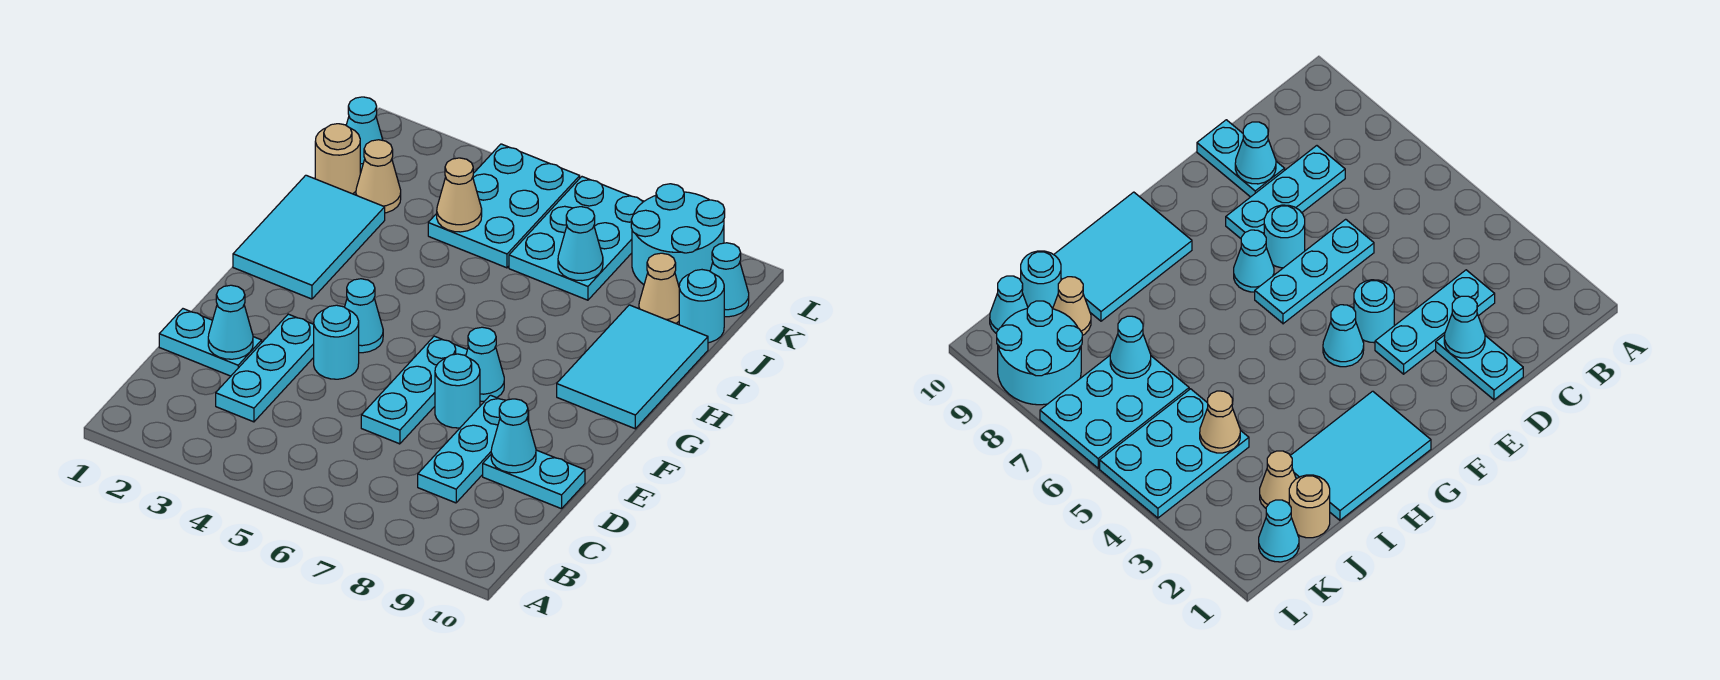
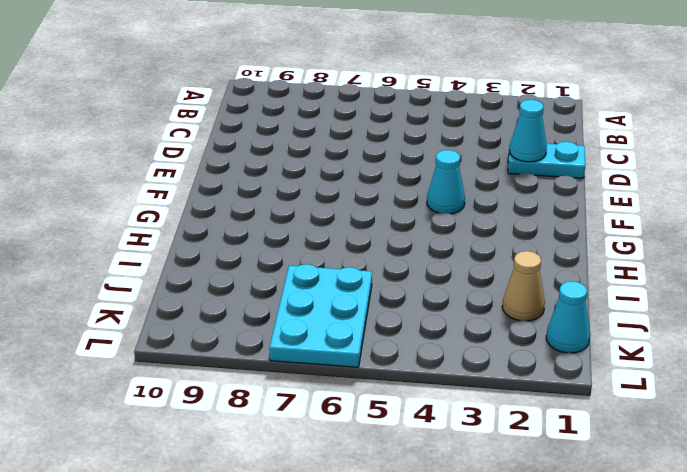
none -> cyan plate C3:E3 level 1
none -> cyan plate C8:E8 level 1
none -> cyan plate D6:F6 level 1

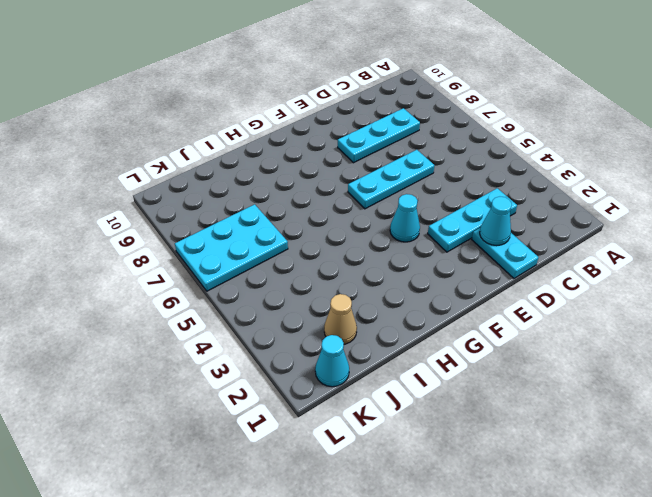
none -> cyan plate D9:D10 level 1
none -> cyan round brick E4 level 1
none -> cyan round brick E7 level 1

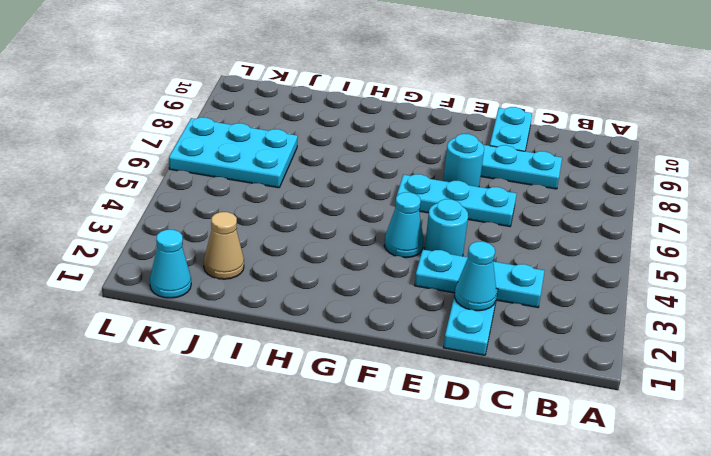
none -> cyan cone F7 level 1
none -> cyan tile G1:I2 level 1
none -> cyan tile G9:I10 level 1

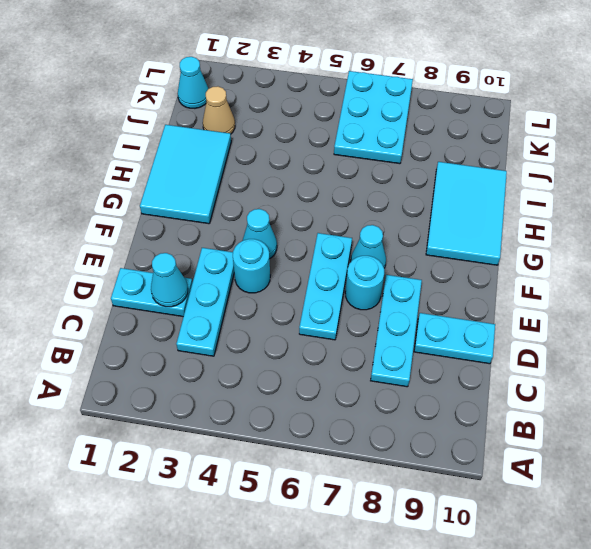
none -> tan round brick J1 level 1
none -> cyan plate J4:L5 level 1
none -> tan cone J9 level 1

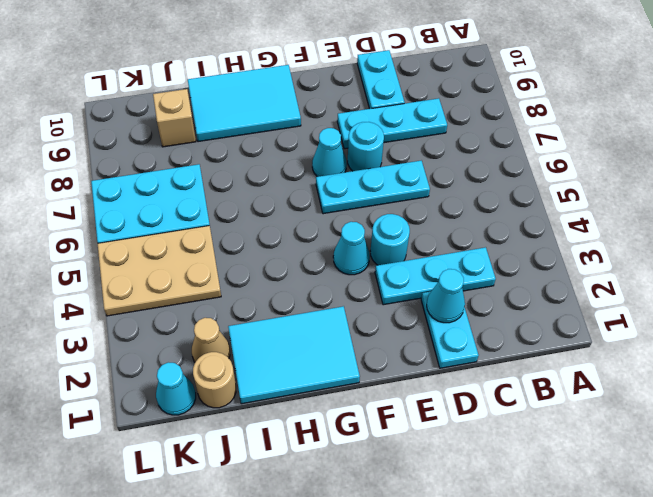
tan plate J4:L5 level 1 -> cyan plate J4:L5 level 1
tan brick J9 level 1 -> tan cone J9 level 1
none -> cyan round brick J10 level 1
none -> cyan round brick K8:L9 level 1
none -> cyan cone K10 level 1

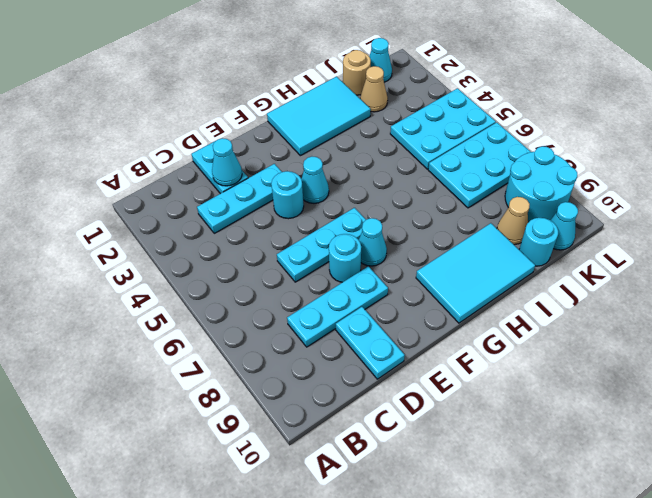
none -> cyan cone D9 level 2
none -> tan cone J4 level 2
none -> cyan cone J7 level 2

